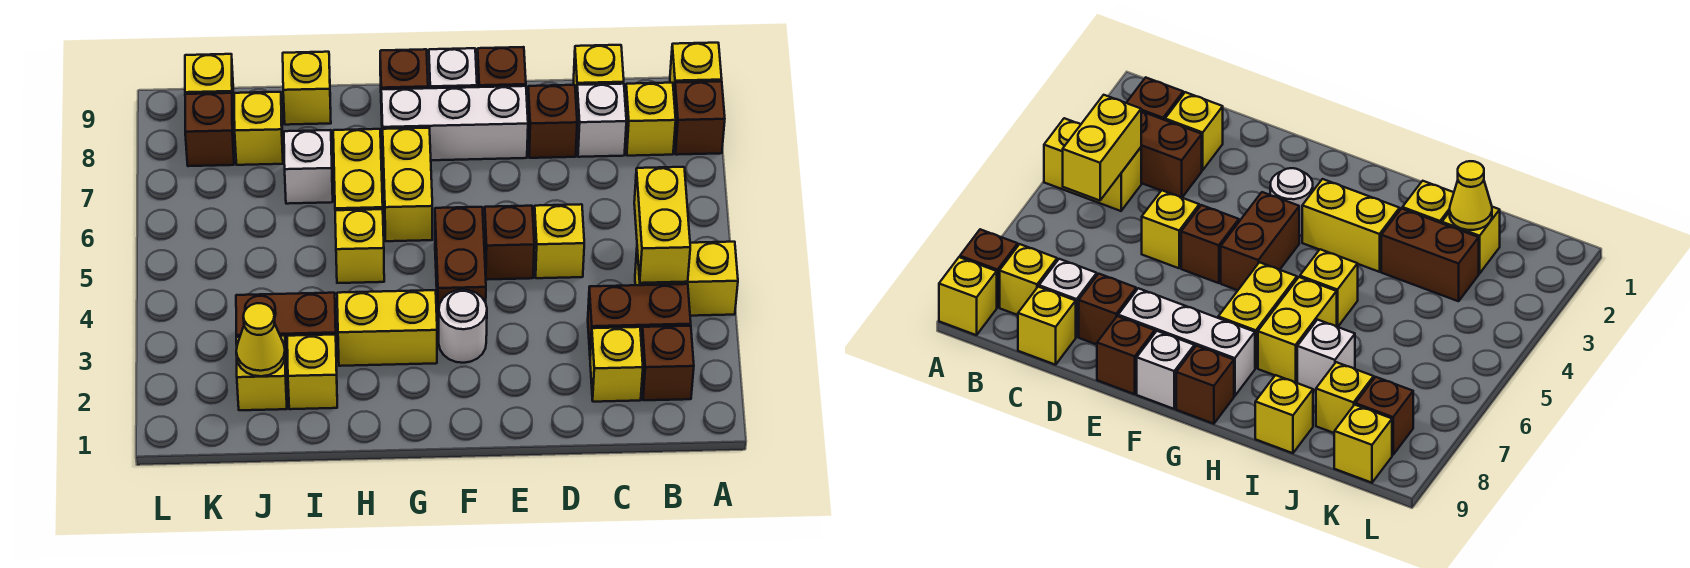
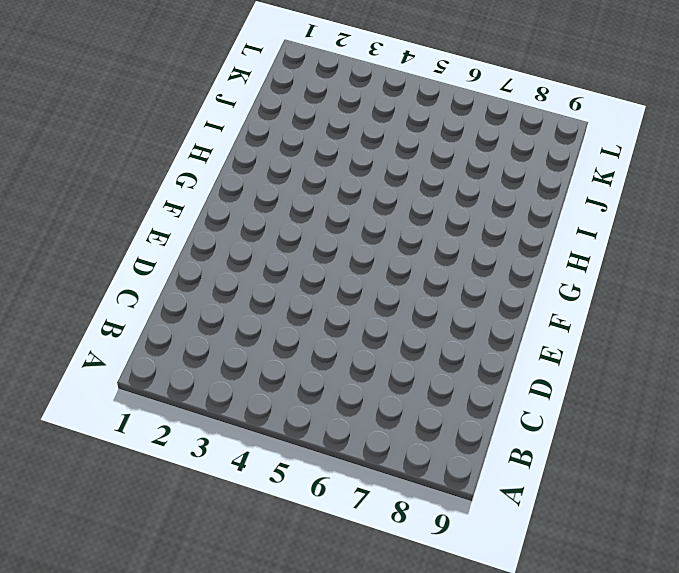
none -> yellow brick A4:B4 level 1
none -> brown brick A8 level 1
none -> yellow brick A9 level 1
none -> brown brick B2 level 1

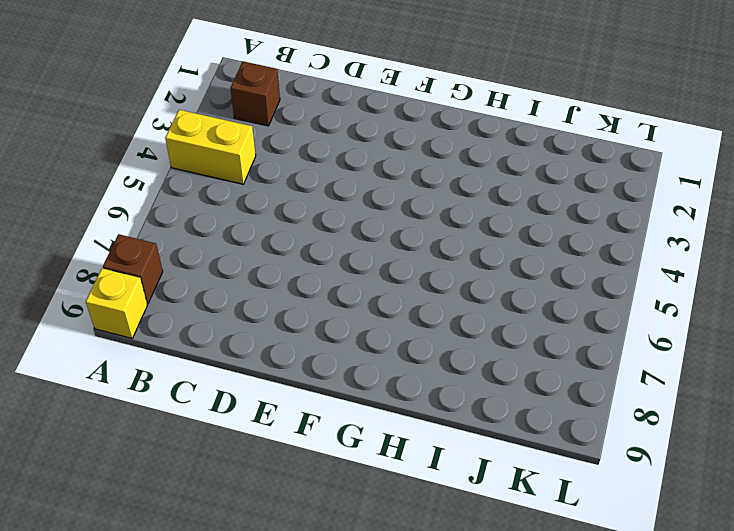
none -> brown brick B3:C3 level 1
none -> yellow brick B8 level 1
none -> yellow brick C2 level 1
none -> white brick C8 level 1

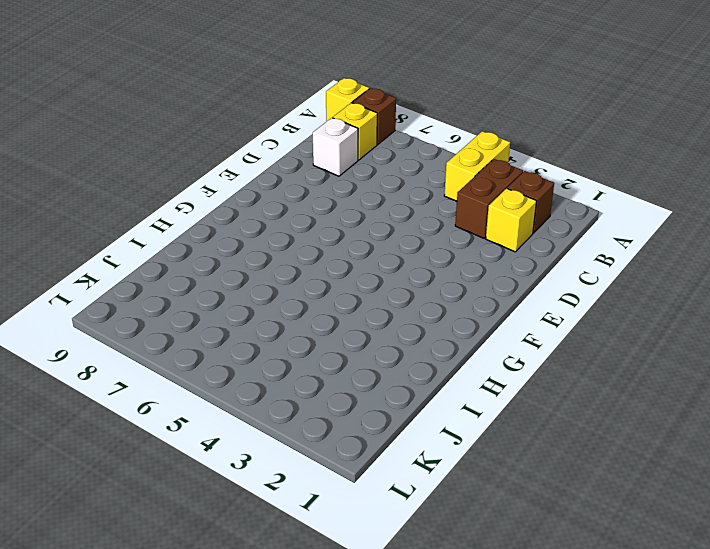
none -> yellow brick C9 level 1
none -> yellow brick D5 level 1
none -> brown brick D8 level 1
none -> brown brick E5 level 1

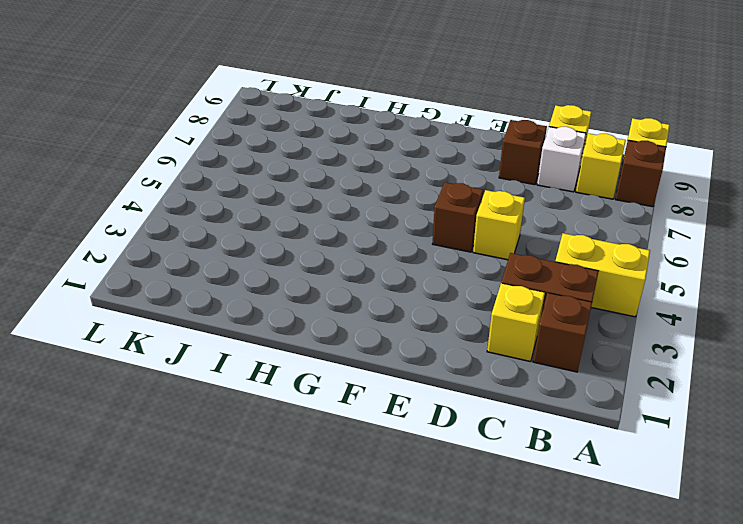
none -> white brick E8:G8 level 1
none -> brown brick E9 level 1
none -> white round brick F3 level 1
none -> brown brick F4:F5 level 1

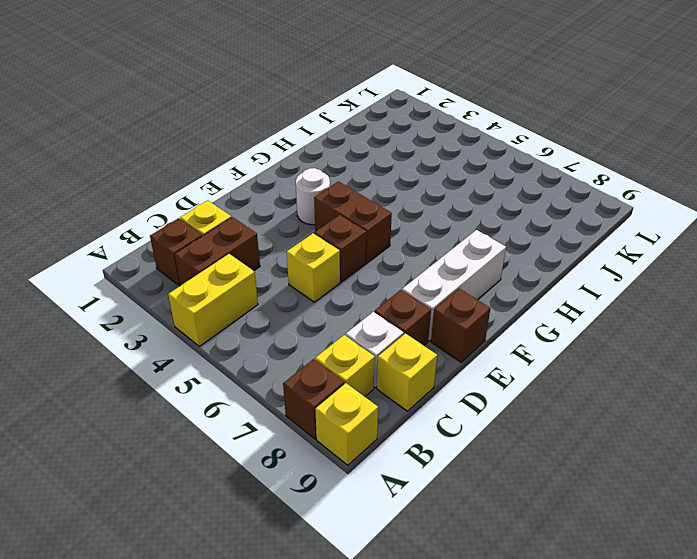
none -> white brick F9 level 1
none -> yellow brick G3:H3 level 1
none -> yellow brick G6:G7 level 1
none -> brown brick G9 level 1

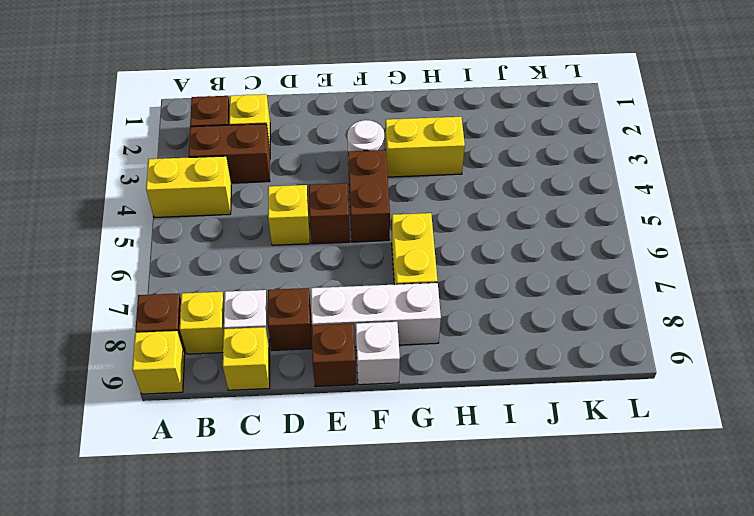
none -> brown brick G9 level 1
none -> yellow brick H5 level 1
none -> yellow brick H6:H7 level 1
none -> yellow brick I2 level 1

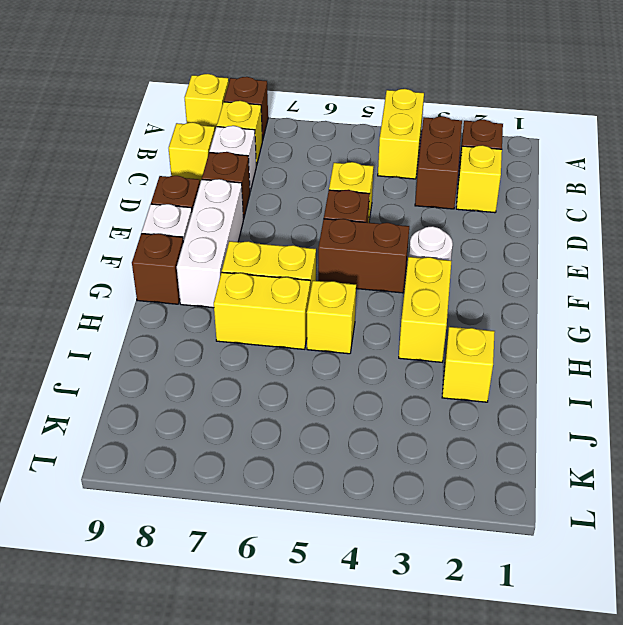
none -> brown brick I3:J3 level 1
none -> white brick I7 level 1
none -> yellow brick I9 level 1
none -> yellow brick J2 level 1

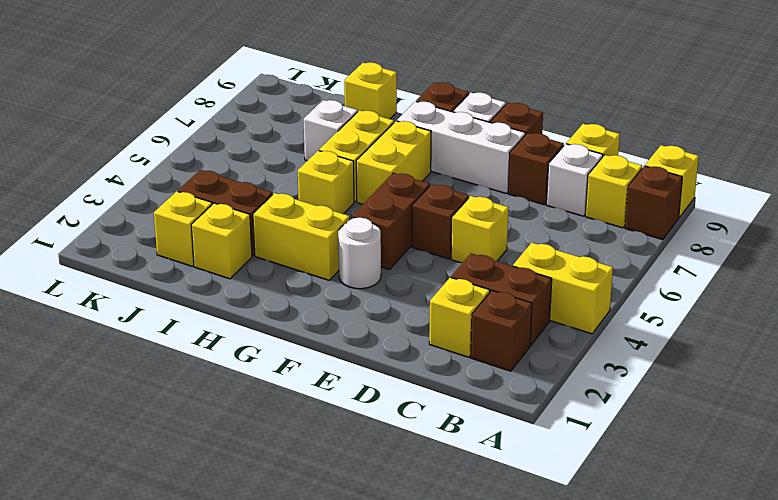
none -> yellow brick J8 level 1
none -> brown brick K8 level 1
none -> yellow brick K9 level 1
none -> yellow brick B4:B5 level 2

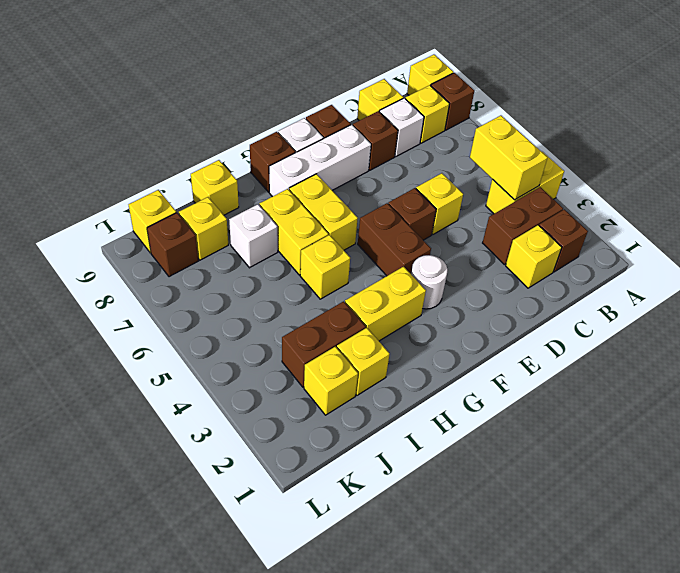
none -> yellow cone J2 level 2

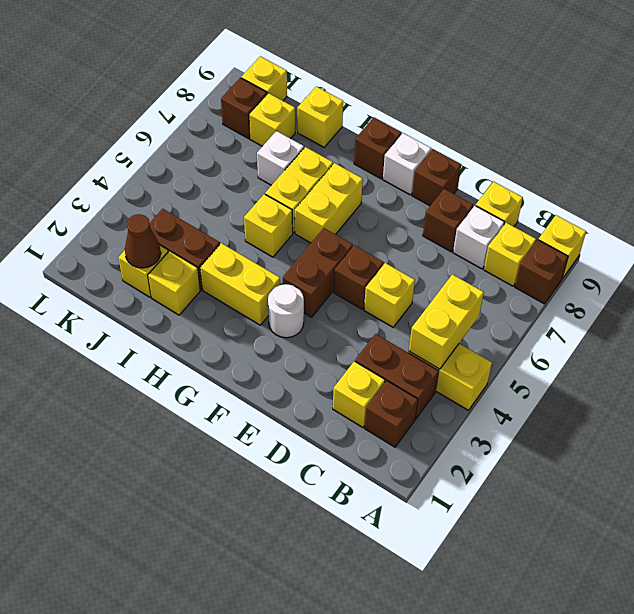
brown cone J2 level 2 -> yellow cone J2 level 2
none -> white brick E8:G8 level 1

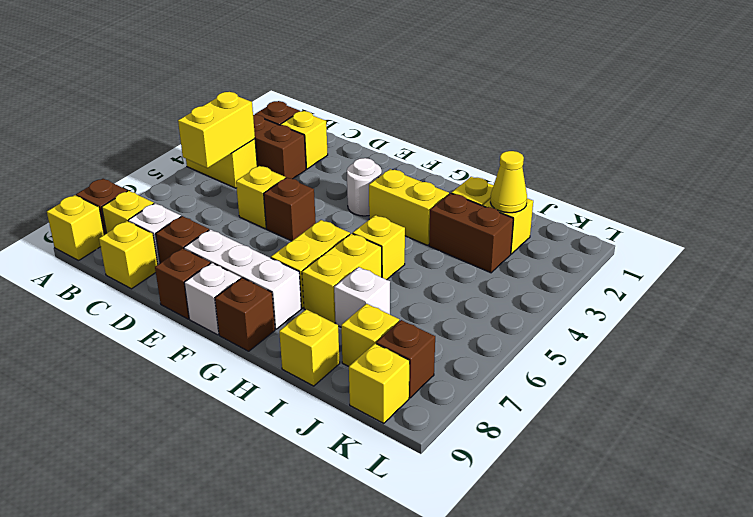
none -> brown brick F4:F5 level 1

